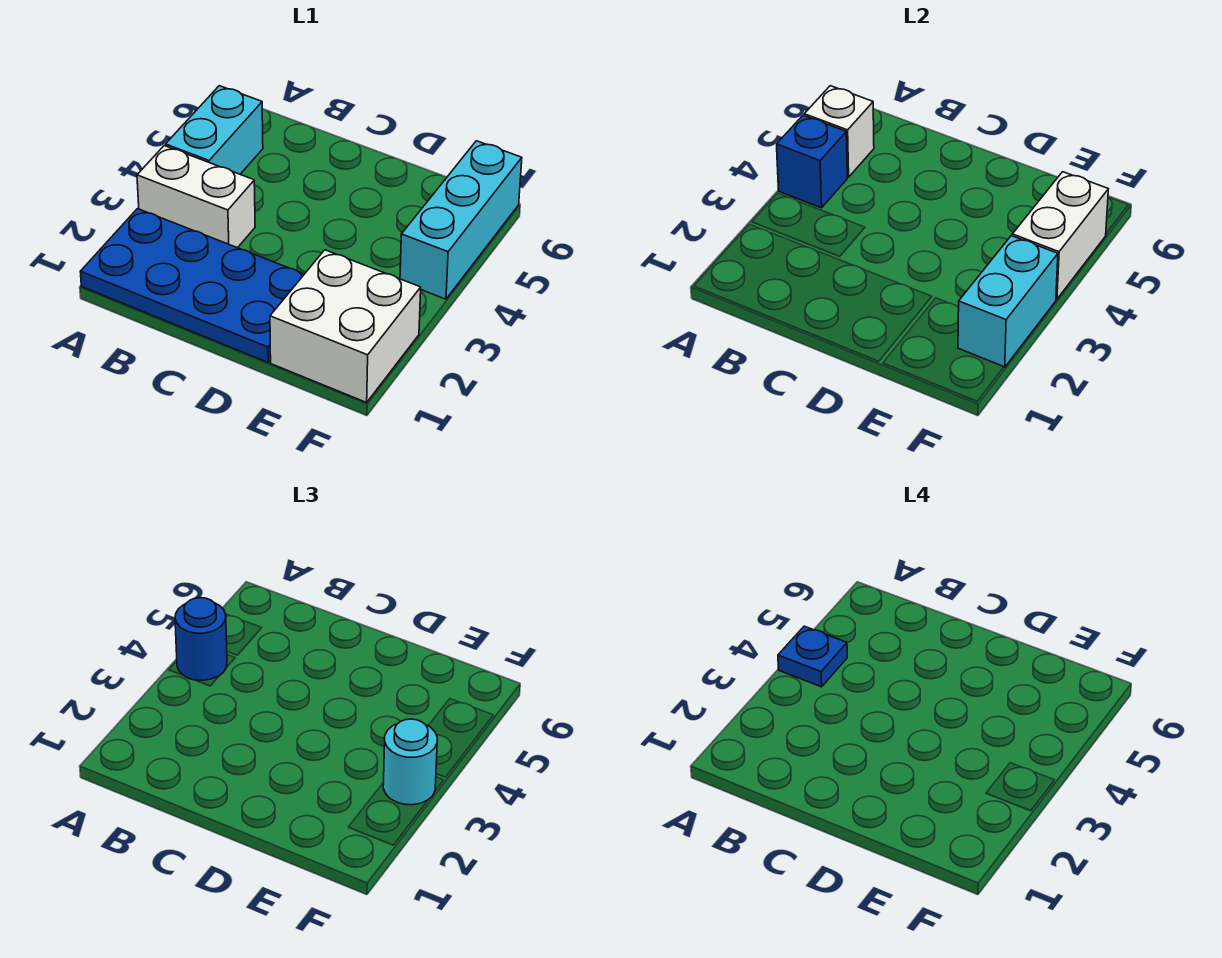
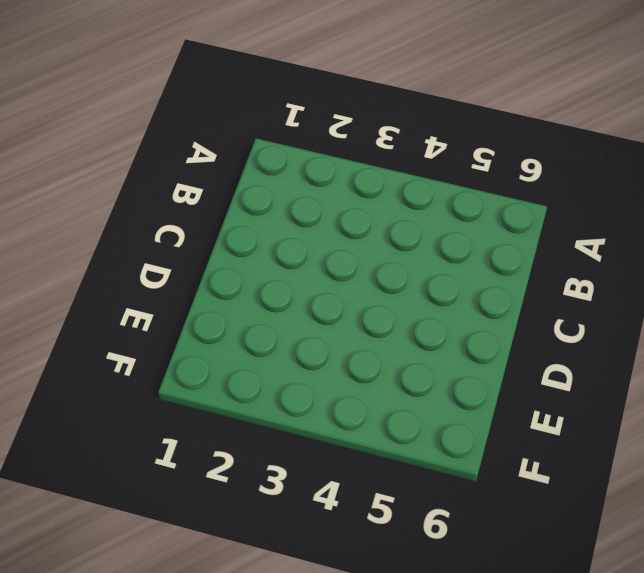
none -> blue plate A1:D2 level 1
none -> white brick A3:B3 level 1
none -> cyan brick A4:A5 level 1

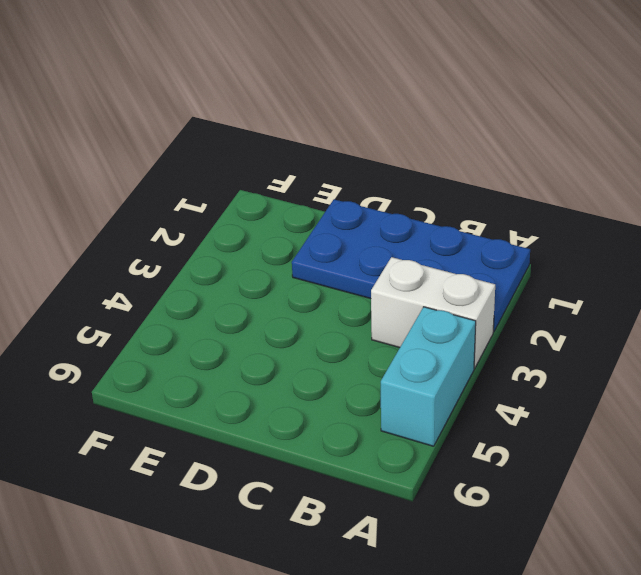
none -> white brick E1:F2 level 1
none -> cyan brick F4:F6 level 1
none -> blue brick A4 level 2

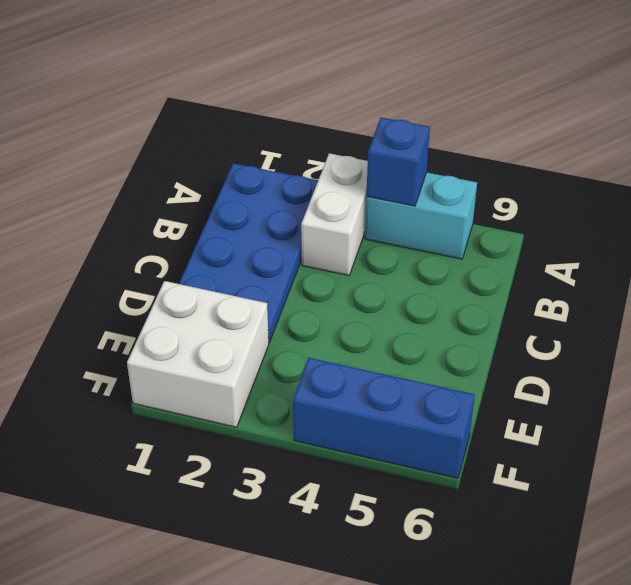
blue brick F4:F6 level 1 -> cyan brick F4:F6 level 1
none -> white brick A5 level 2
none -> cyan brick F2:F3 level 2
none -> white brick F4:F5 level 2

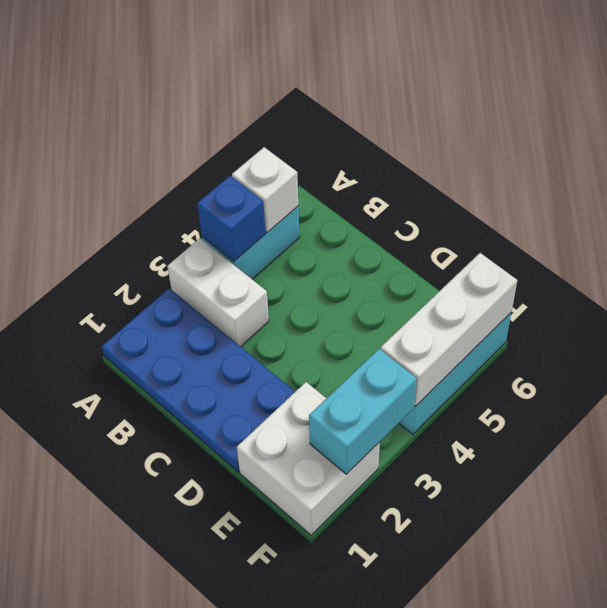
white brick F4:F6 level 2 -> white brick F4:F5 level 2
none -> blue round brick A4 level 3
none -> cyan round brick F3 level 3
none -> blue plate A4 level 4

